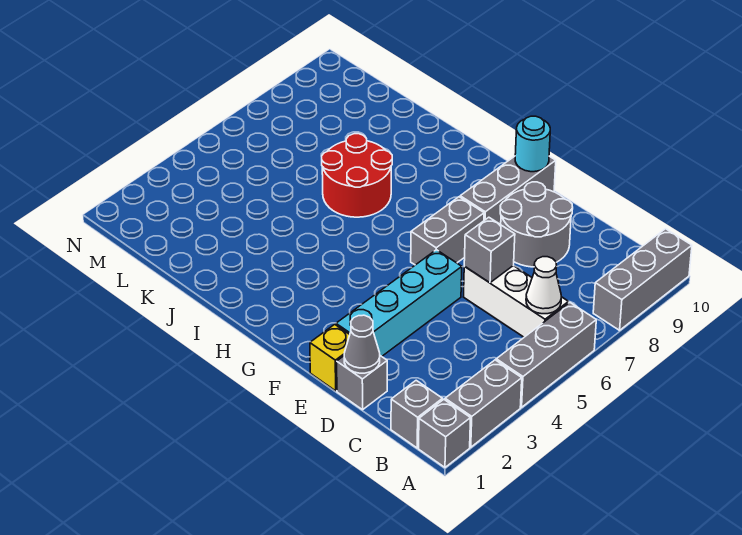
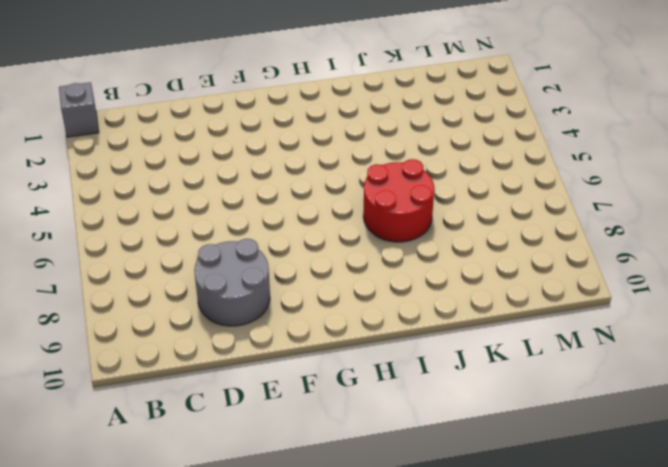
none -> grey brick A2:A3 level 1
none -> grey brick A4:A6 level 1
none -> grey brick A8:A10 level 1

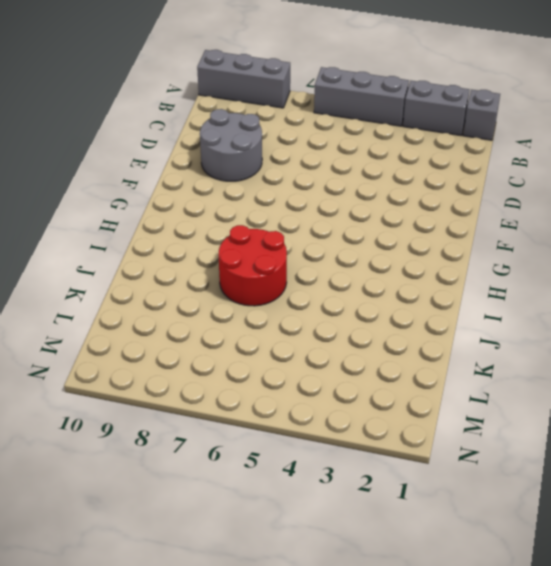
none -> grey brick B1 level 1
none -> white brick B6:D6 level 1
none -> grey brick D1 level 1

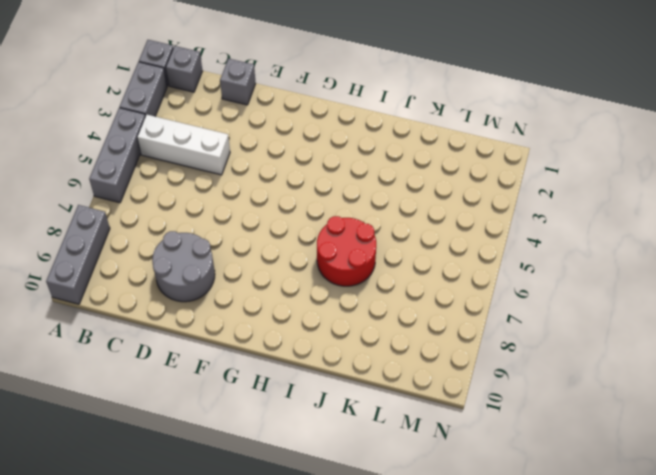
white brick B4:D4 level 1 -> white brick B6:D6 level 1
none -> yellow brick E1 level 1
none -> cyan brick E2:E5 level 1
none -> grey brick F6:F7 level 1

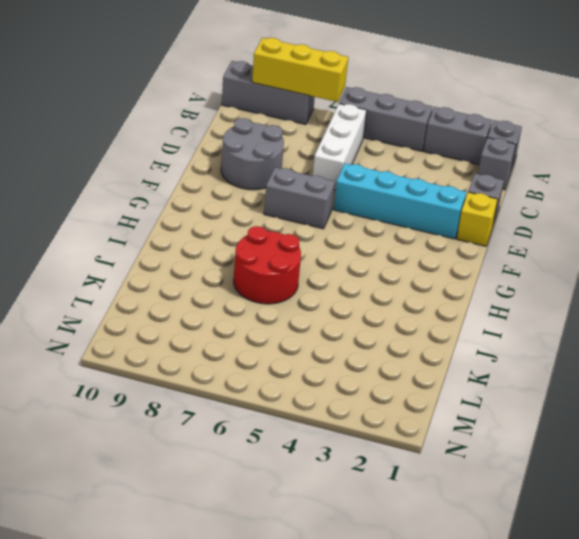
yellow brick A7:A9 level 2 -> none
none -> grey brick F8:F10 level 1
none -> white cone B6 level 2
none -> grey cone D1 level 2

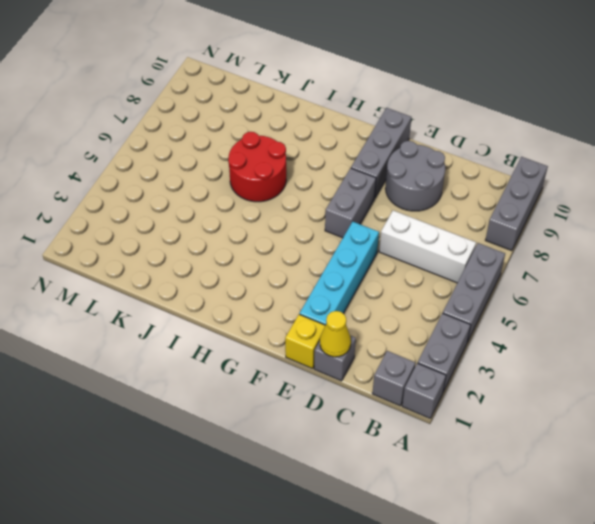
yellow cone D1 level 2 -> grey cone D1 level 2
none -> white cone B6 level 2
none -> grey brick D6 level 2
none -> cyan round brick F10 level 2

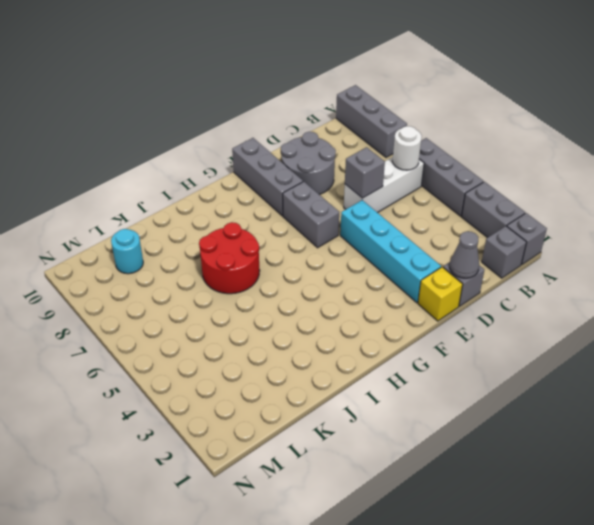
white round brick B6 level 2 -> white cone B6 level 2
cyan round brick L9 level 1 -> cyan round brick F10 level 2

